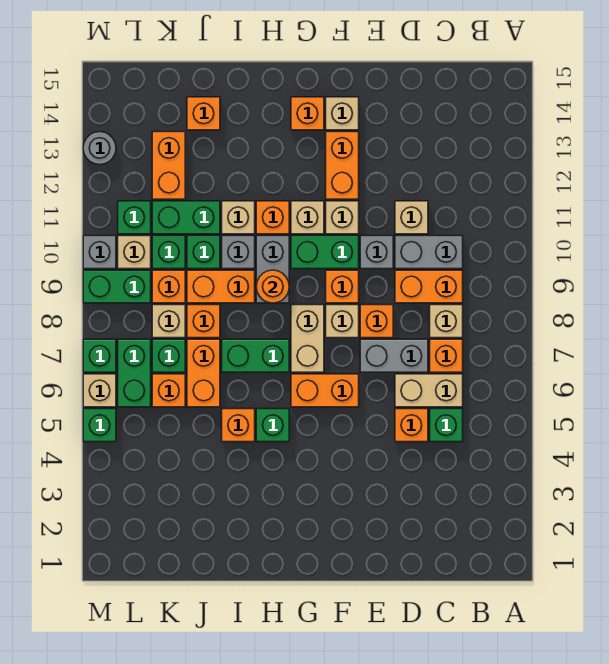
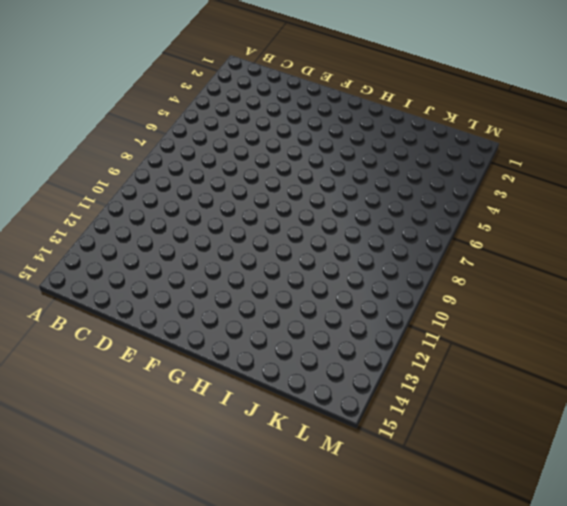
none -> green brick C5 level 1
none -> tan brick C6:D6 level 1
none -> orange brick C7 level 1
none -> tan brick C8 level 1

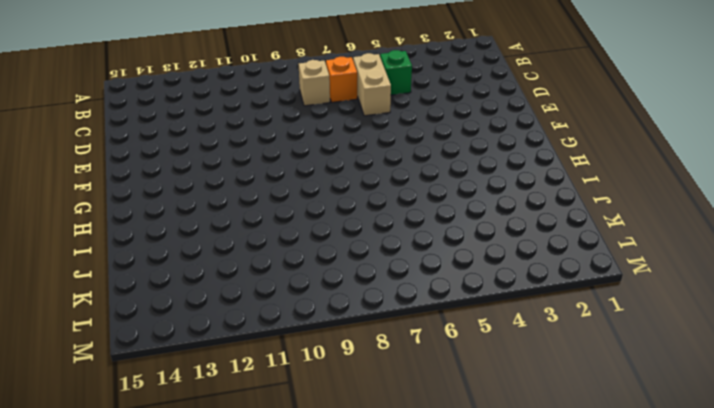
none -> orange brick C9:D9 level 1
none -> grey brick C10:D10 level 1
none -> orange brick D5 level 1
none -> grey brick D7:E7 level 1

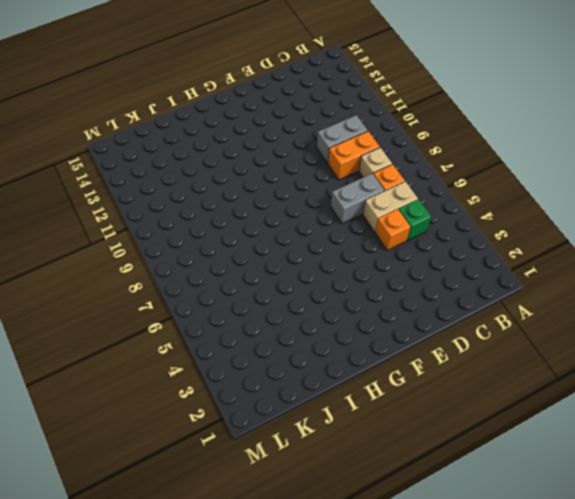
none -> tan brick D11 level 1
none -> orange brick E8 level 1
none -> grey brick E10 level 1
none -> orange brick F6:G6 level 1

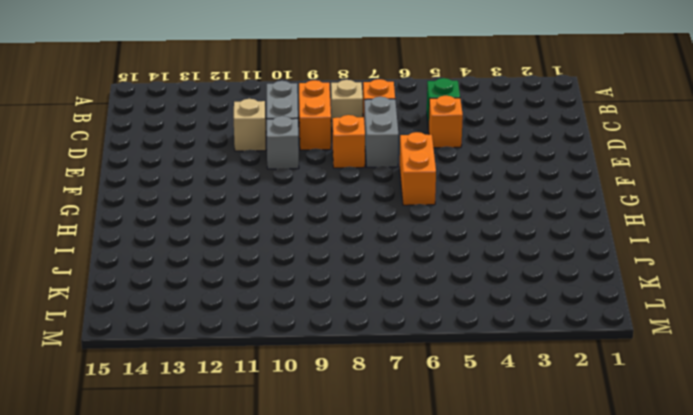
none -> tan brick C6:D6 level 1
none -> tan brick F8 level 1
none -> orange brick F9 level 1
none -> green brick F10:G10 level 1

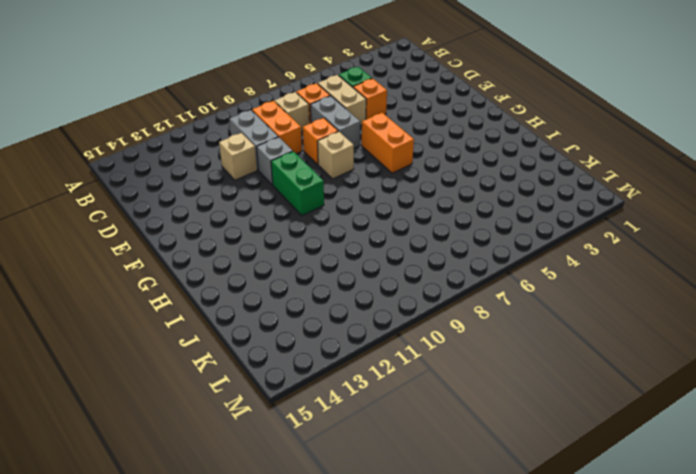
none -> orange brick F9 level 1
none -> tan brick F11 level 1
none -> orange brick F12:F13 level 1
none -> tan brick F14 level 1

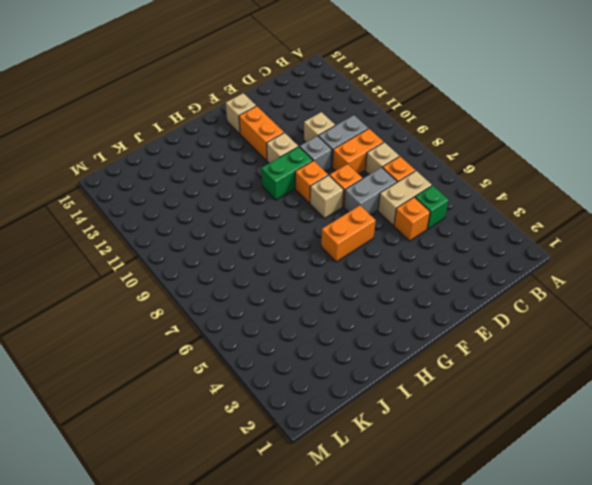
none -> tan brick G7:G8 level 1
none -> tan brick G11 level 1
none -> orange brick G14 level 1
none -> green brick H5 level 1

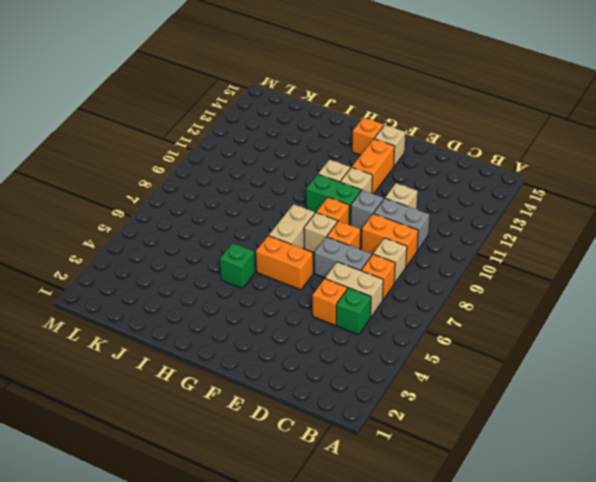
none -> green brick H7:I7 level 1
none -> grey brick H9:H10 level 1
none -> orange brick H11 level 1
none -> orange brick I5 level 1

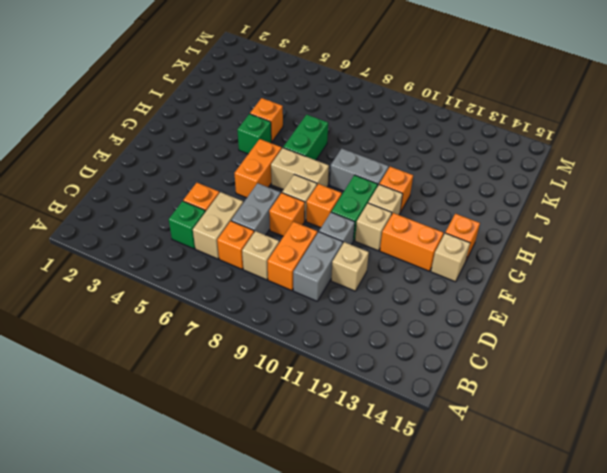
none -> orange brick I9:J9 level 1
none -> grey brick I10 level 1
none -> tan brick I11 level 1
none -> orange brick J6:J7 level 1

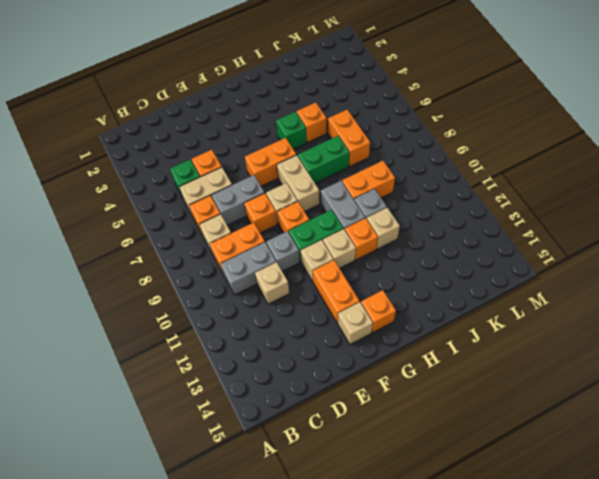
none -> orange brick J8 level 1
none -> green brick J10 level 1
none -> green brick J11:K11 level 1
none -> orange brick J14 level 1

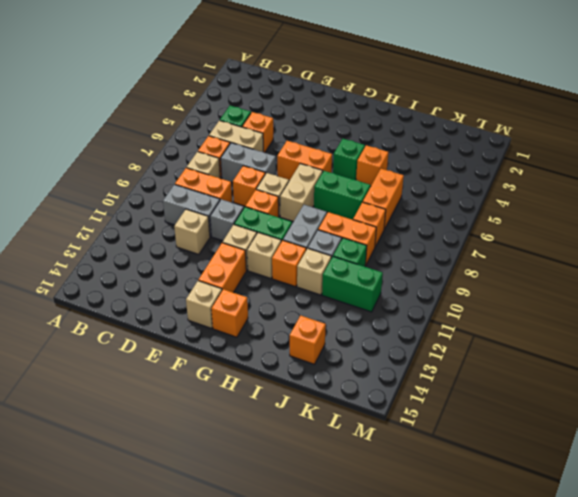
none -> orange brick K6 level 1
none -> green brick K7 level 1
none -> tan brick K8 level 1
none -> orange brick K9 level 1

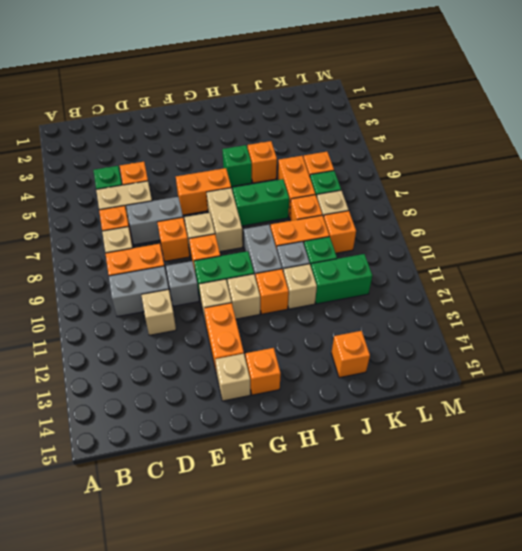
none -> green brick K10 level 1
none -> orange brick K12:K13 level 1
none -> green brick L6:L7 level 1
none -> green brick L9:M9 level 1

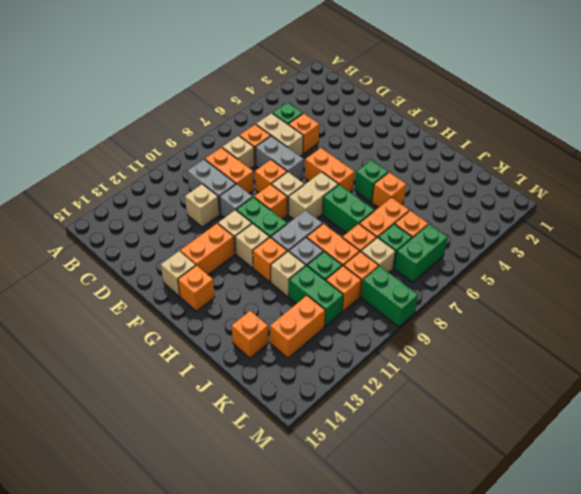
orange brick K10 level 1 -> green brick K10 level 1
none -> tan brick L10 level 1
none -> green brick L11 level 1
none -> green brick M5 level 1
none -> tan brick M6 level 1

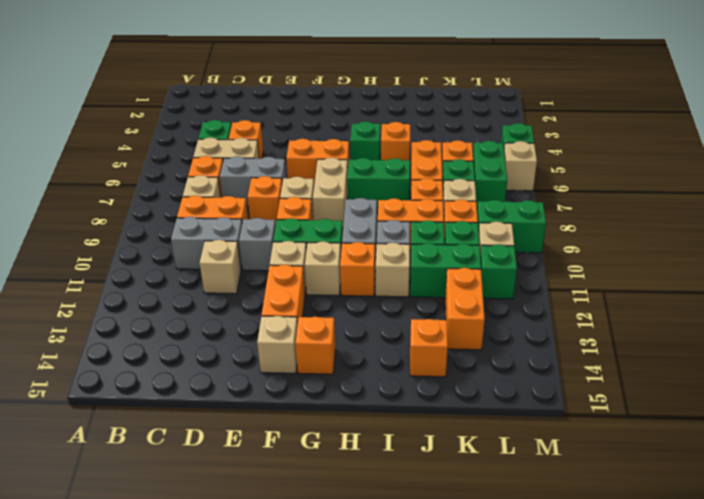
none -> green brick M7 level 1
none -> grey brick M10 level 1
none -> grey round brick M13 level 1
none -> orange round brick H9 level 2

